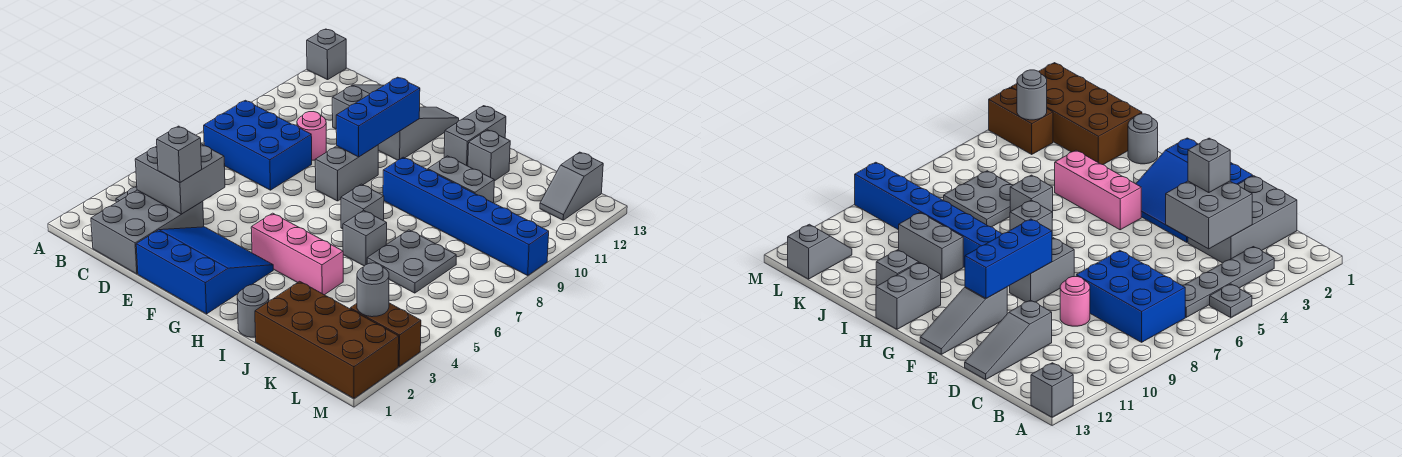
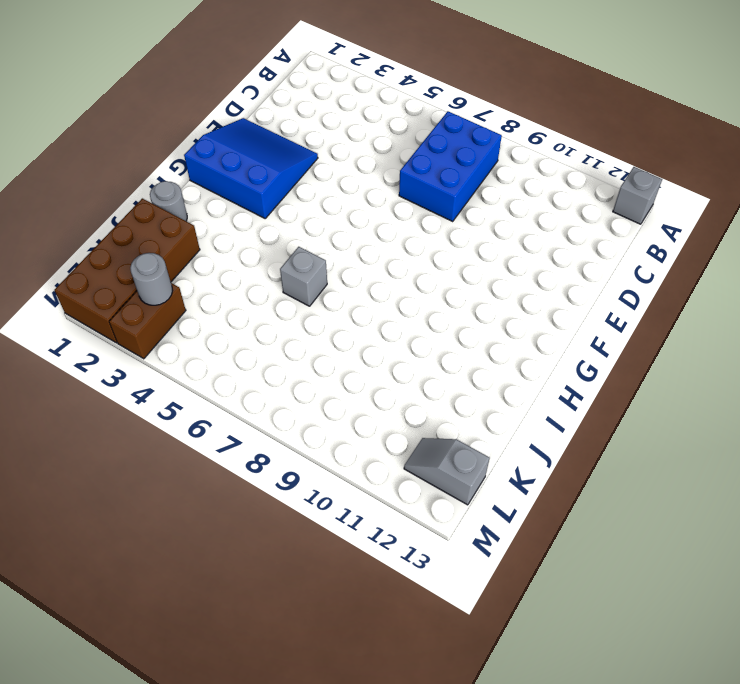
blue slope E1:G3 level 1 top G -> blue slope E1:G3 level 1 top 1
none -> grey plate A5 level 1
none -> grey plate B3:B6 level 1
none -> grey brick C1:D3 level 1

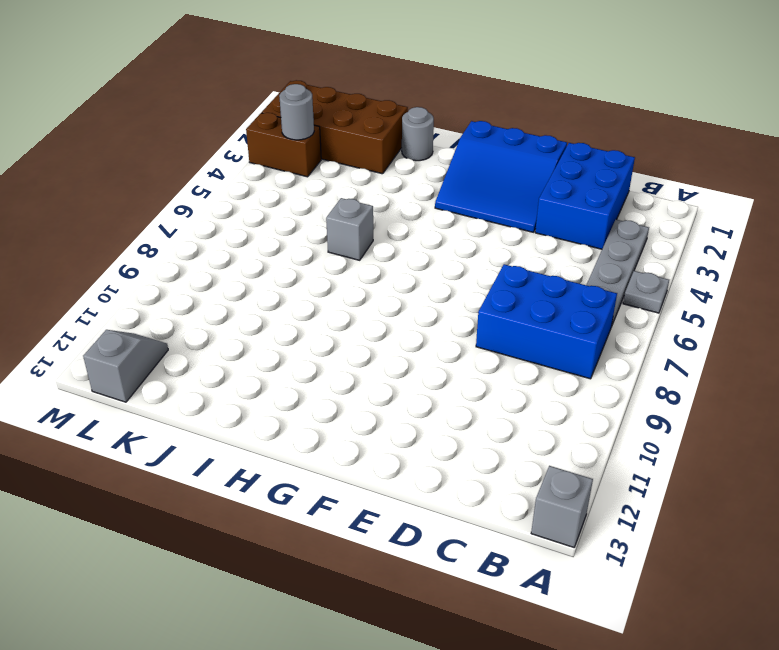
blue brick C1:D3 level 1 -> grey brick C1:D3 level 1
none -> pink round brick D9 level 1
none -> grey slope D11:D13 level 1 top 11
none -> grey brick F8:F9 level 1

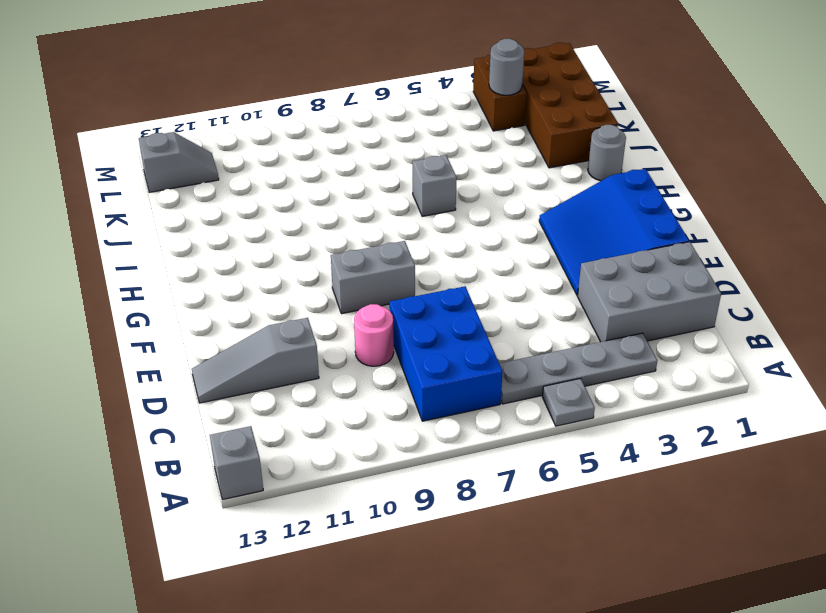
none -> grey slope F11:F13 level 1 top 11
none -> pink brick G4:I4 level 1
none -> grey brick H7 level 1

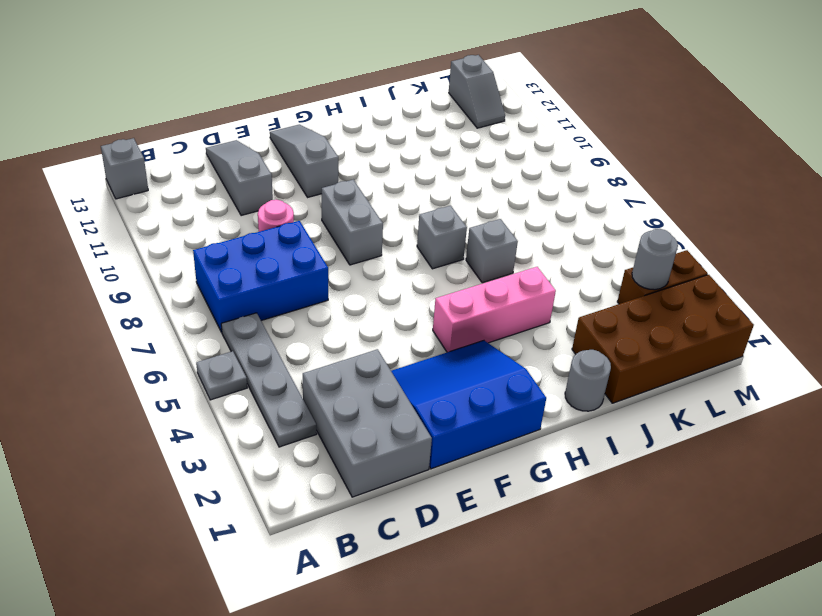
none -> blue brick H9:M9 level 1
none -> grey brick H12:H13 level 1
none -> grey brick I10:J10 level 1

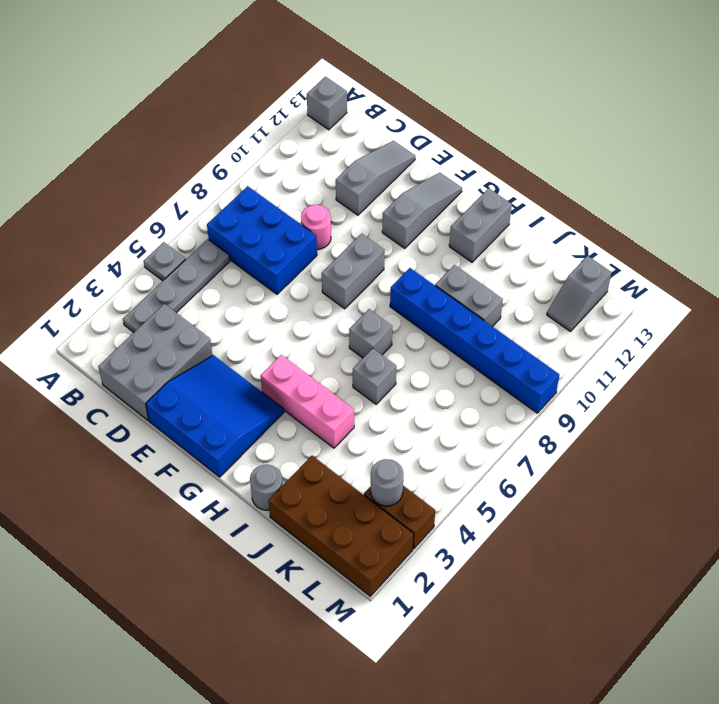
none -> grey brick I12 level 1
none -> grey plate J6:K7 level 1
none -> grey brick C3:D4 level 2

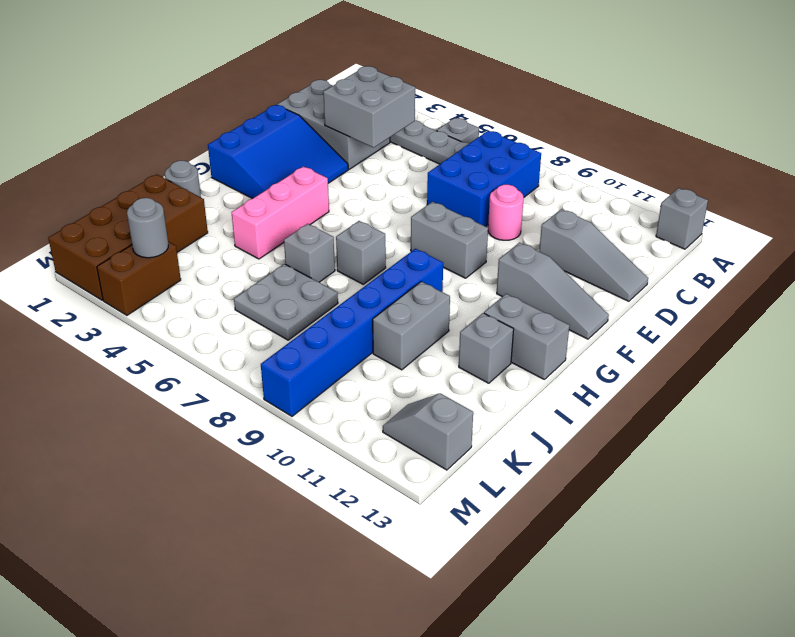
none -> blue brick F9:F11 level 2
none -> grey brick D3 level 3

